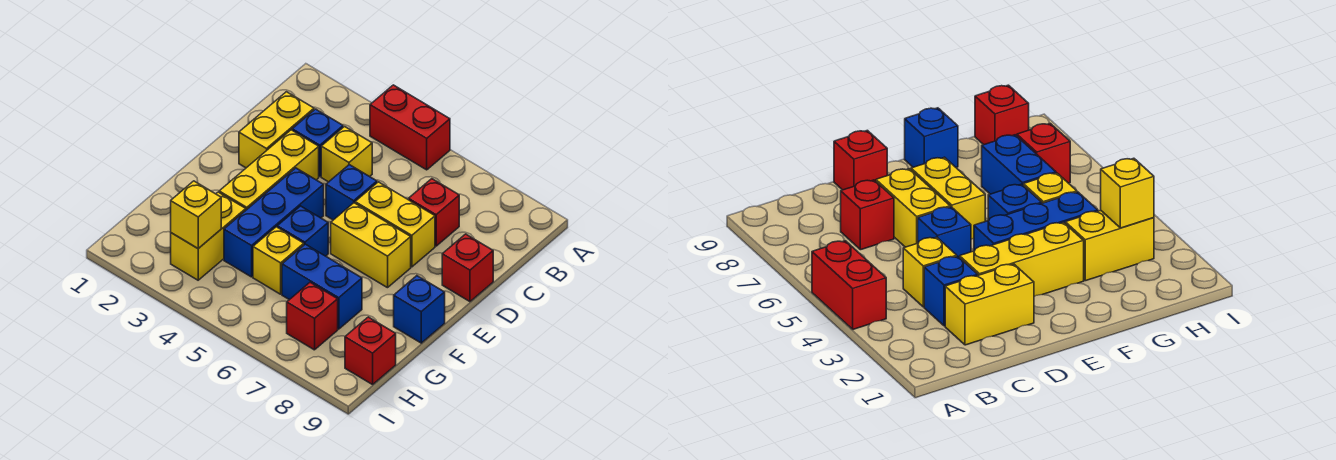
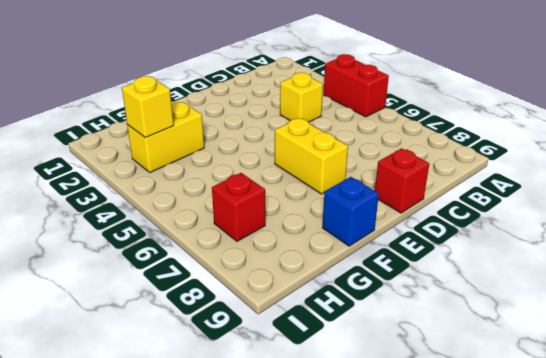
none -> yellow brick C2:D2 level 1
none -> blue brick C3 level 1
none -> red brick C7 level 1

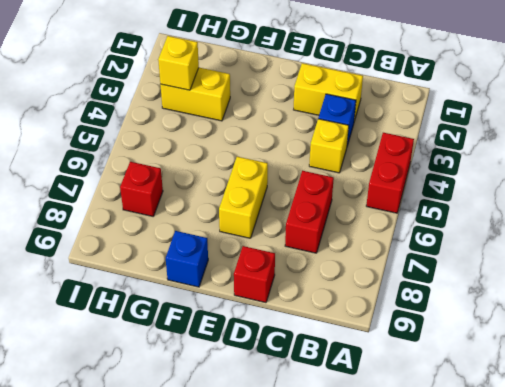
red brick C6:C7 level 1 -> red brick C7 level 1
none -> yellow brick D3:F3 level 1
none -> blue brick D5 level 1
none -> yellow brick D6:D7 level 1

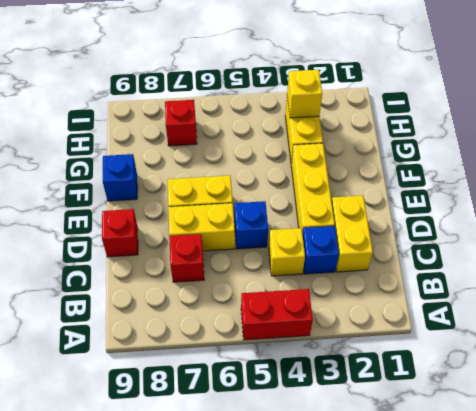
none -> blue brick E4:G4 level 1
none -> blue brick F5 level 1
none -> yellow brick G5 level 1

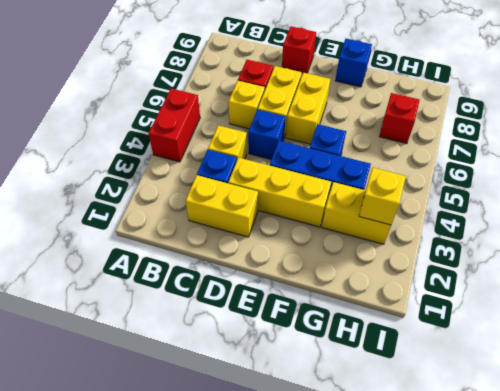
yellow brick C6 level 1 -> yellow brick G5 level 1
none -> blue brick G6:G7 level 1
none -> red brick H9 level 1

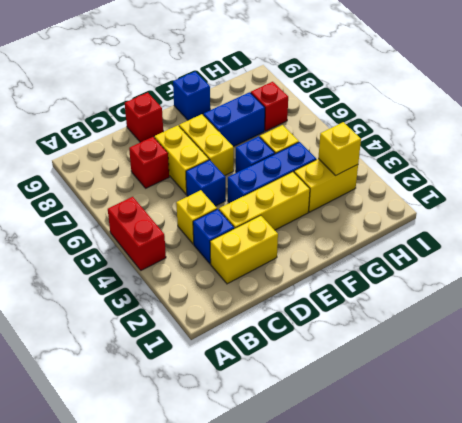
blue brick F7:G7 level 1 -> blue brick G6:G7 level 1
none -> red brick H9 level 1

